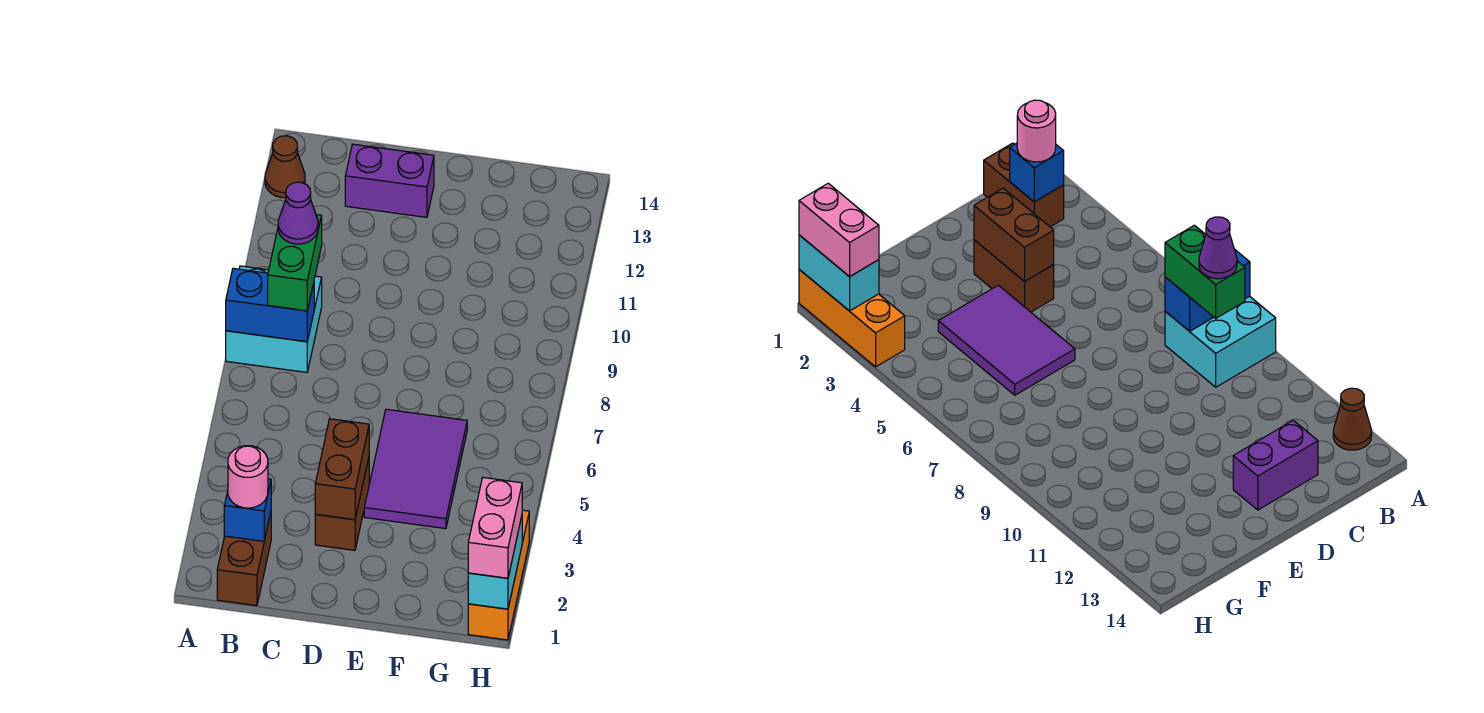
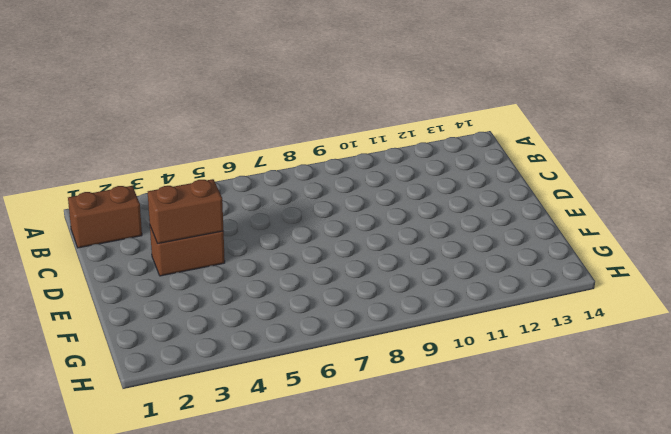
none -> cyan brick A8:B9 level 1
none -> brown cone A13 level 1
none -> purple brick C13:D13 level 1

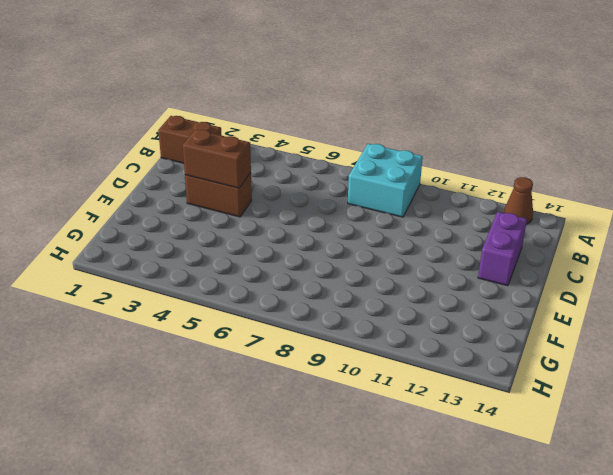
none -> purple tile E4:F6 level 1
none -> orange brick H1:H3 level 1
none -> blue brick A8:B8 level 2

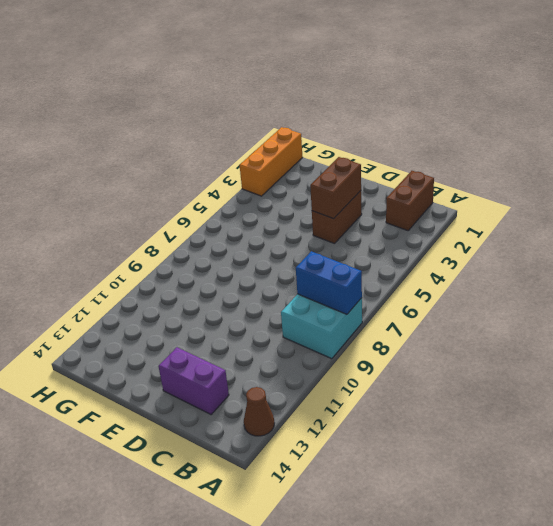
none -> purple tile E4:F6 level 1
none -> blue brick B2 level 2
none -> cyan brick H1:H2 level 2

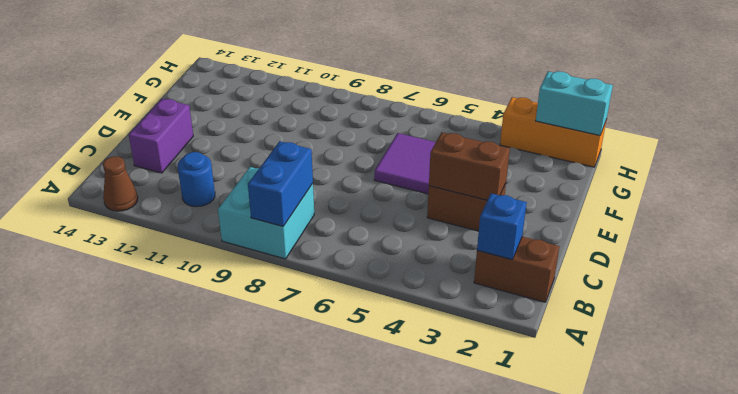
blue round brick B11 level 1 -> none
none -> pink round brick B2 level 3
none -> green brick B8:B9 level 3
none -> pink brick H1:H2 level 3

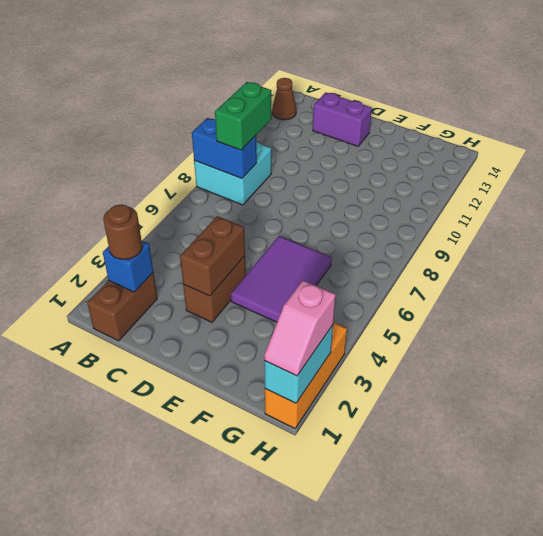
brown round brick B2 level 3 -> pink round brick B2 level 3
pink slope H1:H2 level 3 top 2 -> pink brick H1:H2 level 3
none -> purple cone B9 level 4

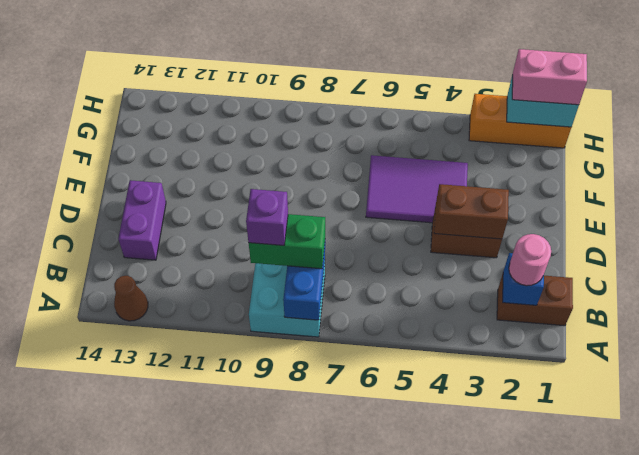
purple brick B9 level 4 -> purple cone B9 level 4

